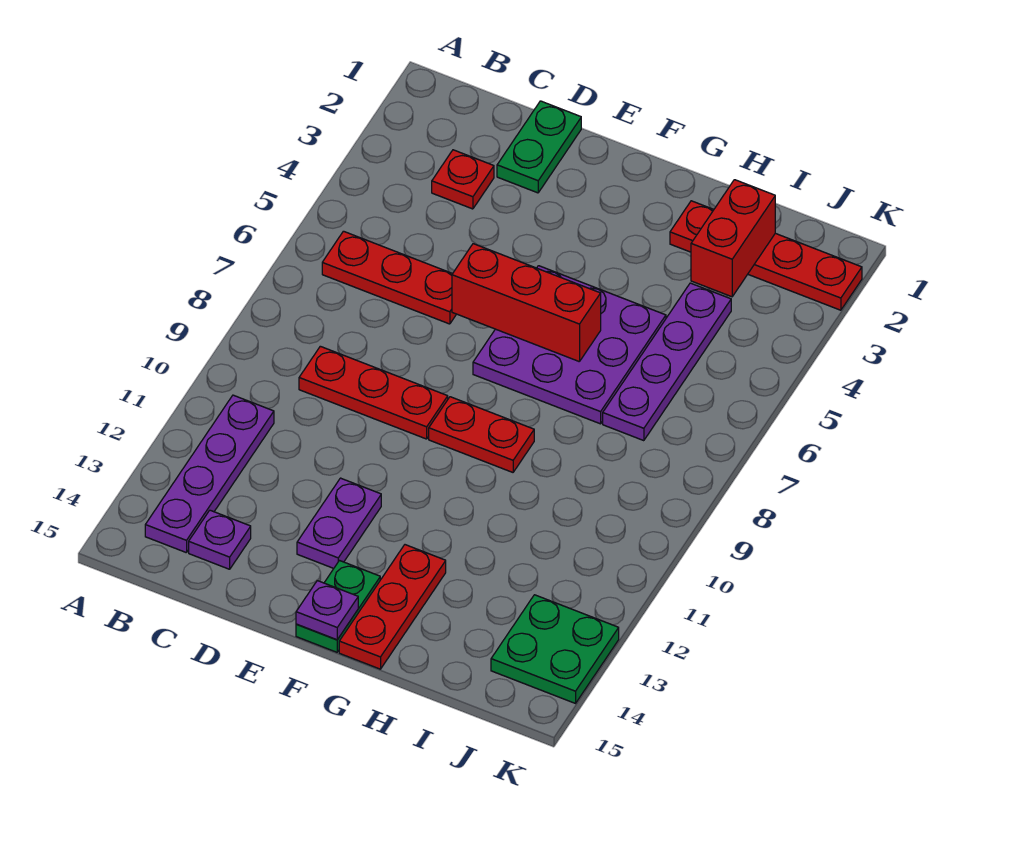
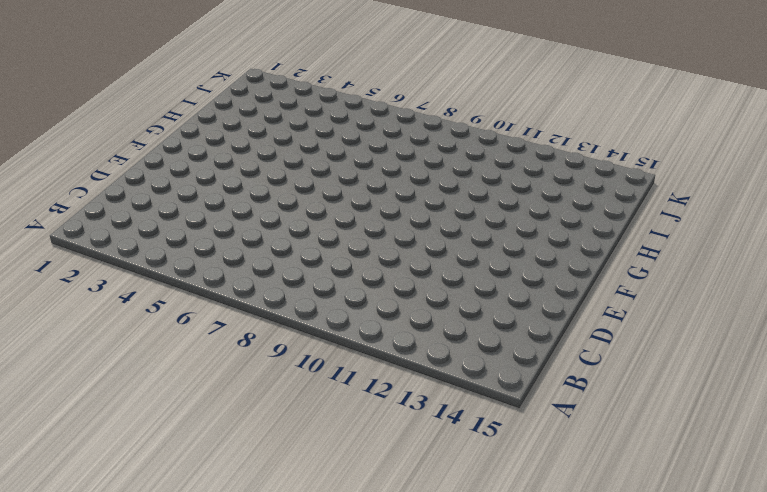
none -> red plate B6:D6 level 1
none -> purple plate B11:B14 level 1
none -> red plate C3 level 1

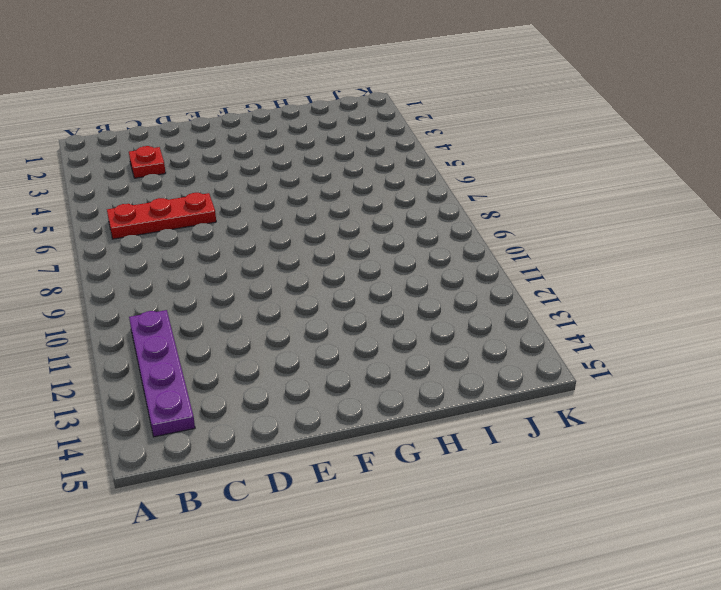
none -> red plate C9:E9 level 1
none -> purple plate C14 level 1
none -> green plate D1:D2 level 1

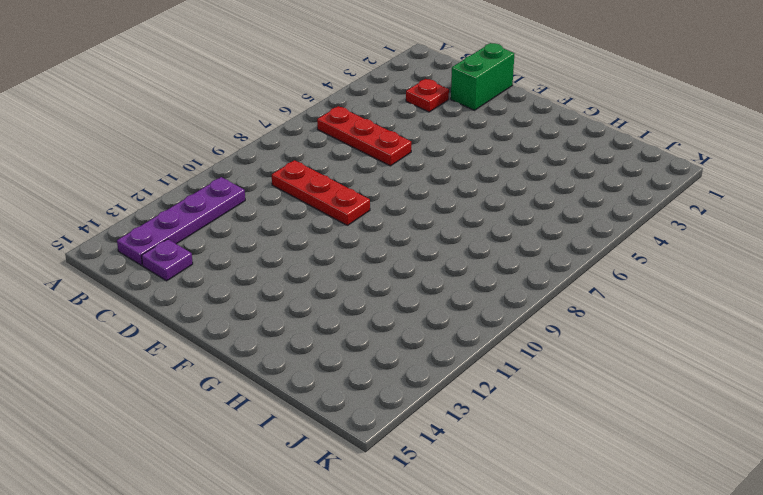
green brick D1:D2 level 1 -> green plate D1:D2 level 1
none -> purple plate E12:E13 level 1
none -> purple plate F5:H7 level 1
none -> red plate F9:G9 level 1

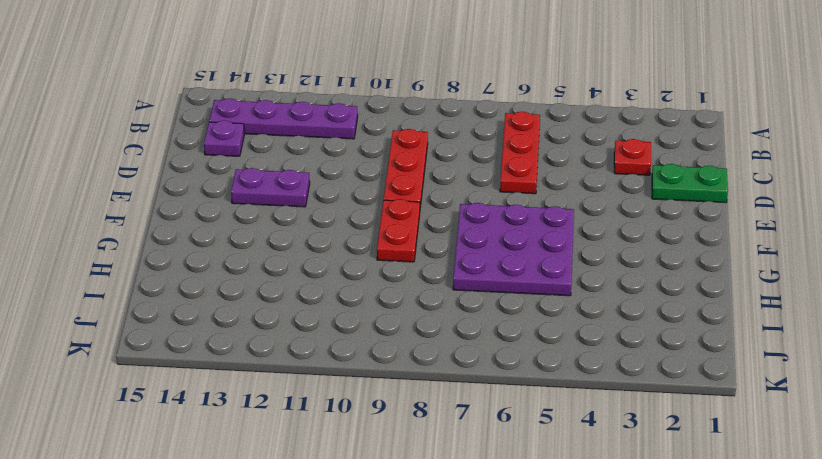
none -> green plate F14:F15 level 1
none -> red plate G13:G15 level 1
none -> red plate H2:K2 level 1

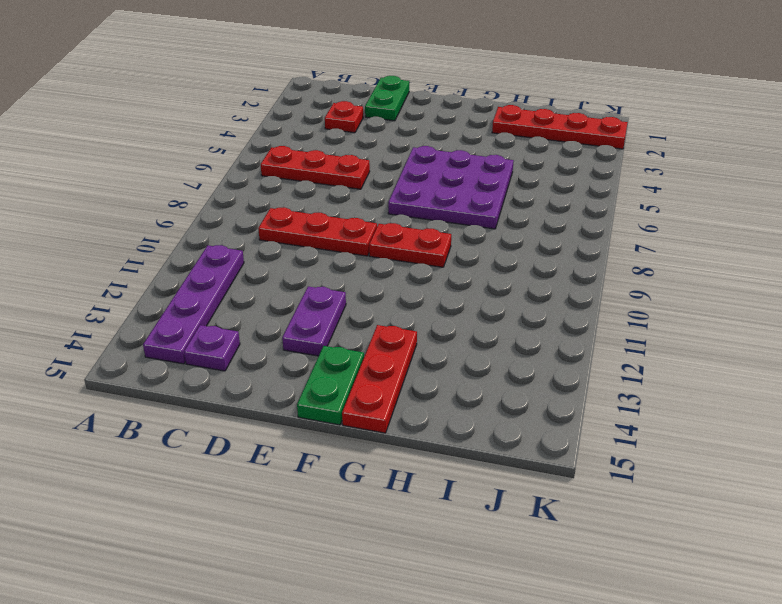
none -> purple plate I4:I7 level 1
none -> green plate J13:K14 level 1
none -> red brick E6:G6 level 2

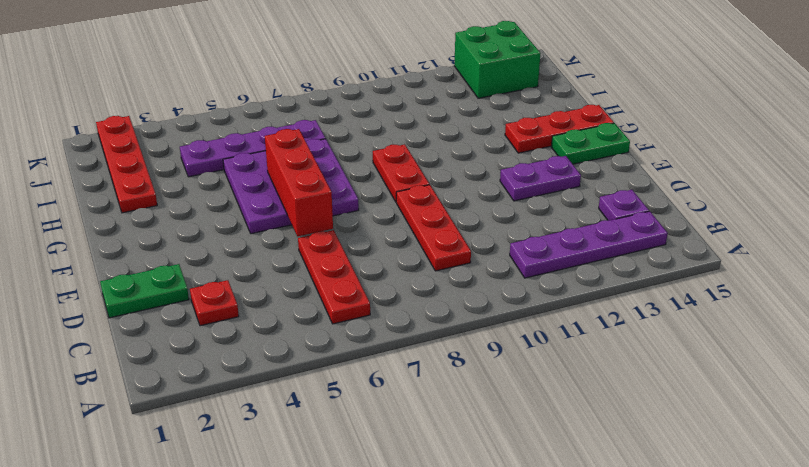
green brick J13:K14 level 1 -> green plate J13:K14 level 1
none -> purple plate F15 level 2
none -> red brick I2:I3 level 2

